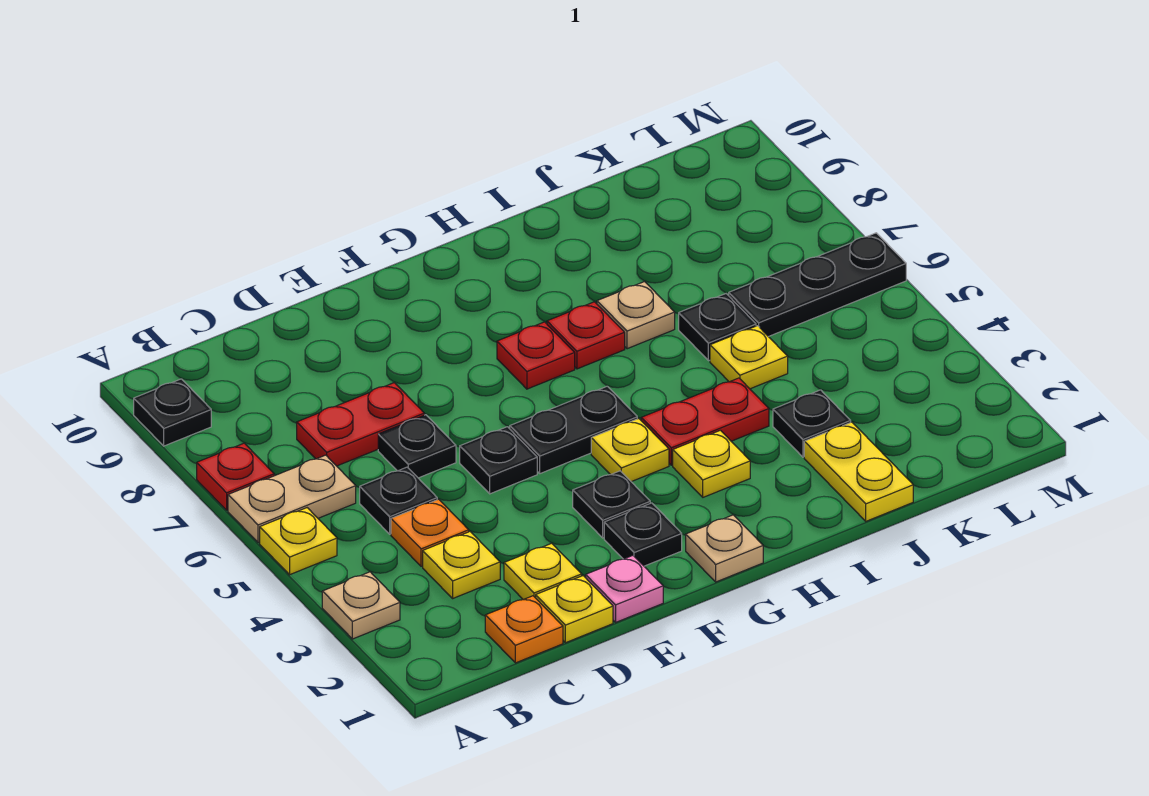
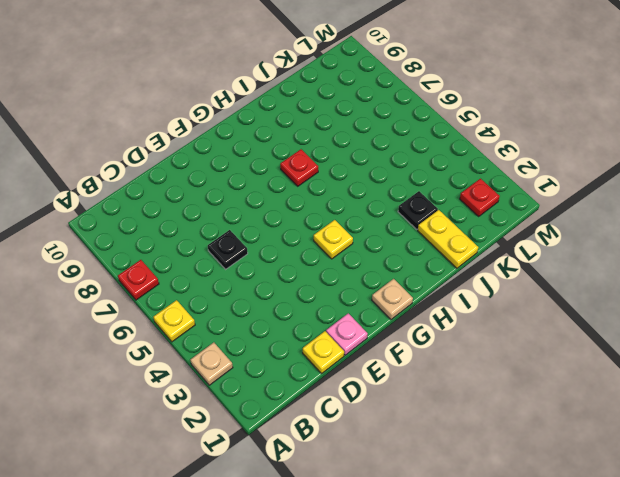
red plate L2 level 1 -> red plate G7 level 1
none -> tan plate A6:B6 level 1
none -> black plate A9 level 1
none -> orange plate C1 level 1
none -> yellow plate C3 level 1

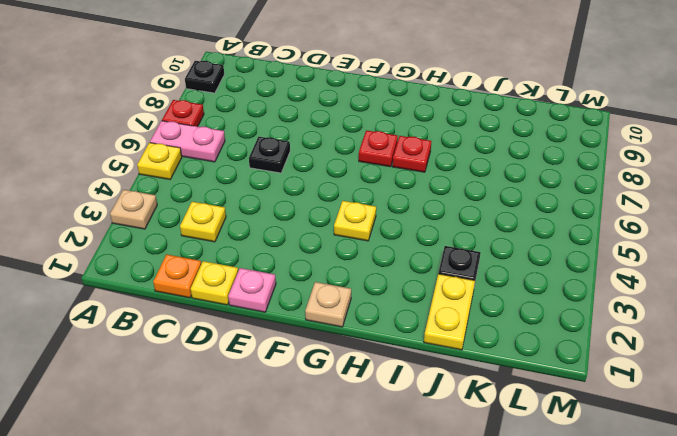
pink plate A6:B6 level 1 -> tan plate A6:B6 level 1
none -> orange plate C4 level 1
none -> black plate C5 level 1
none -> red plate C7:D7 level 1
none -> yellow plate D2 level 1

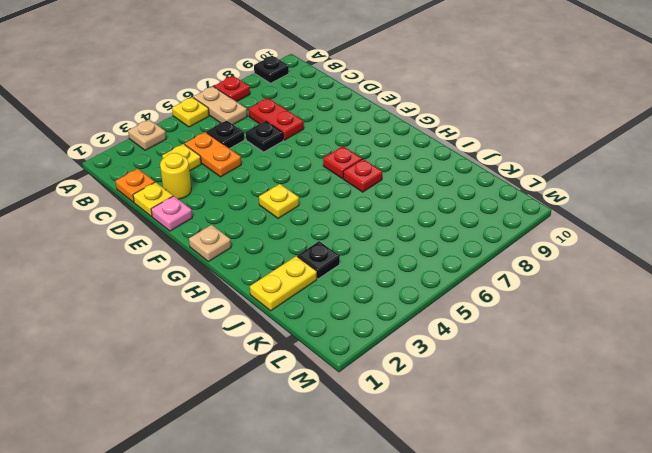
orange plate C4:D4 level 1 -> orange plate C4 level 1
yellow round brick D2 level 1 -> yellow plate D2 level 1
none -> black plate E5 level 1
none -> black plate F2 level 1
none -> black plate F3 level 1
none -> black plate F5:G5 level 1

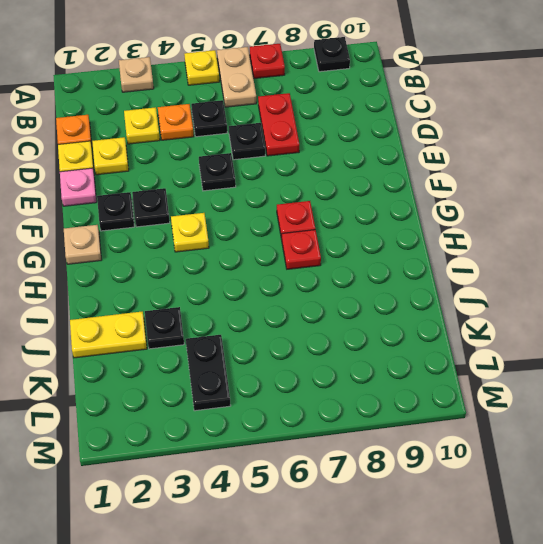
black plate K4:L4 level 1 -> black plate F5:G5 level 1
none -> yellow plate H3 level 1
none -> red plate H4:I4 level 1
none -> tan plate I7 level 1
none -> yellow plate J5 level 1

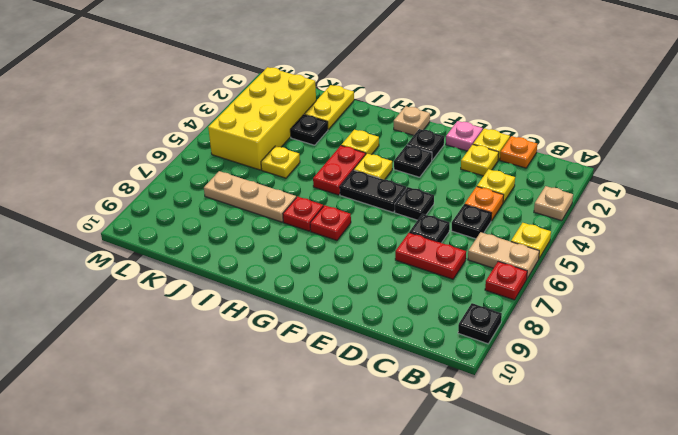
red plate H4:H5 level 1 -> red plate H4:I4 level 1
tan plate I7:K7 level 1 -> tan plate I7 level 1
yellow brick K2:L5 level 1 -> none
none -> black plate J6 level 1
none -> black plate K6:M6 level 1

